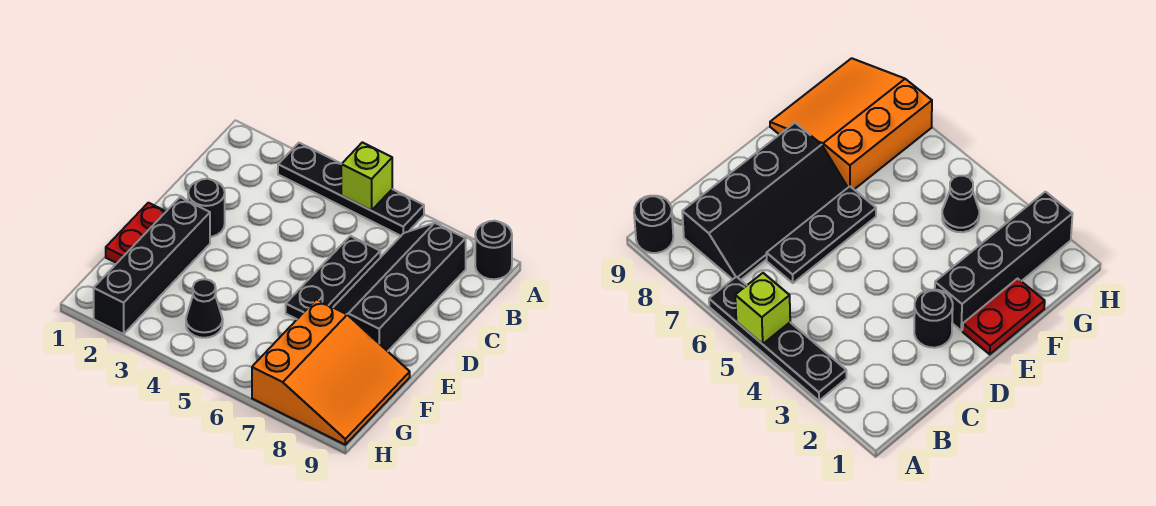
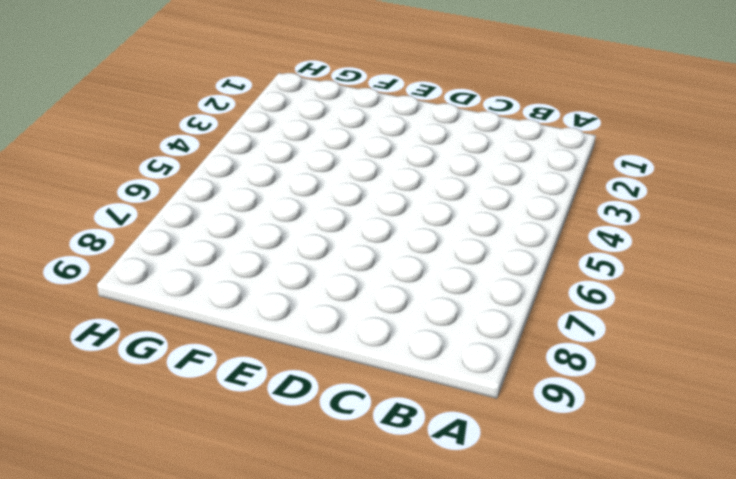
none -> black plate A3:A6 level 1
none -> black round brick A9 level 1

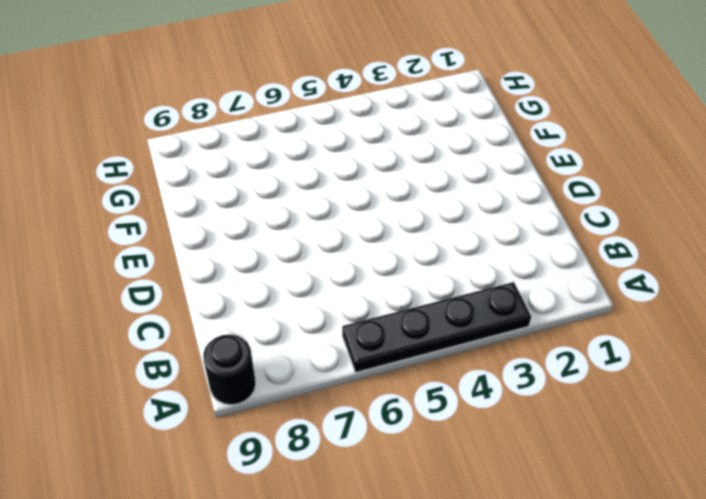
none -> black slope B7:E8 level 1 top 8
none -> black plate C6:E6 level 1

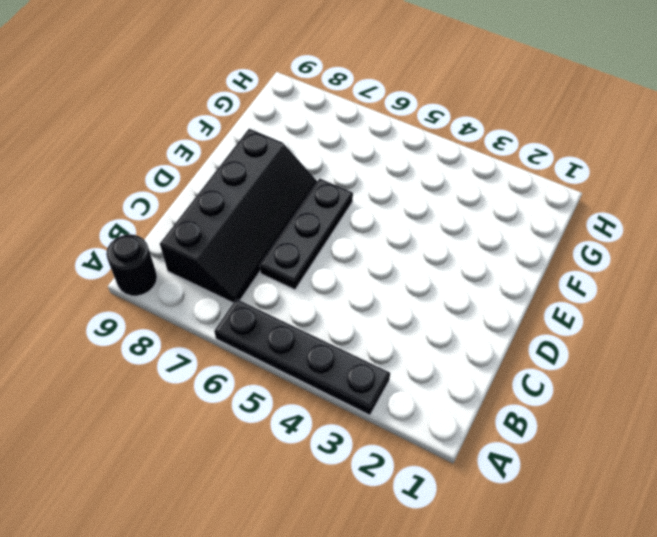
none -> black round brick D2 level 1
none -> red plate E1:F1 level 1

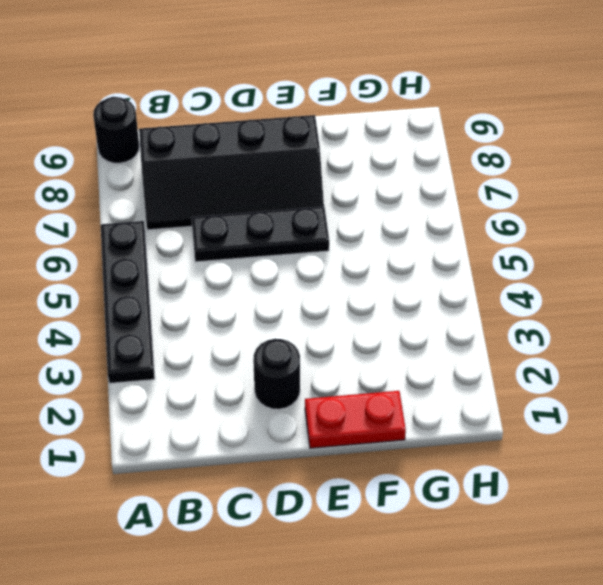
none -> black brick E2:H2 level 1
none -> orange slope F7:H9 level 1 top 7

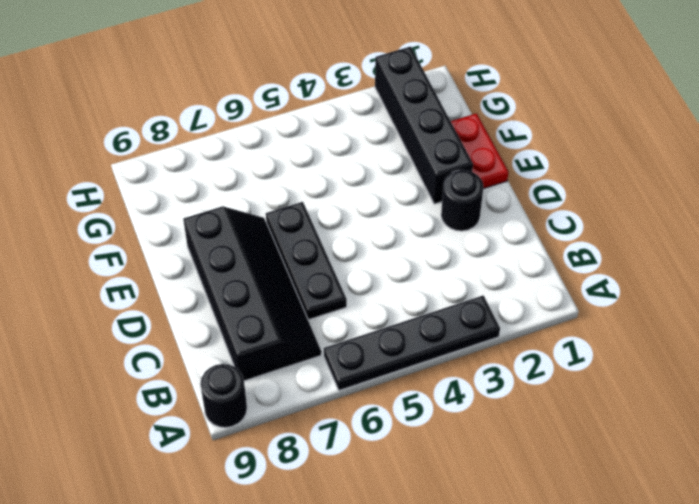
none -> orange slope F7:H9 level 1 top 7
none -> black cone G4 level 1

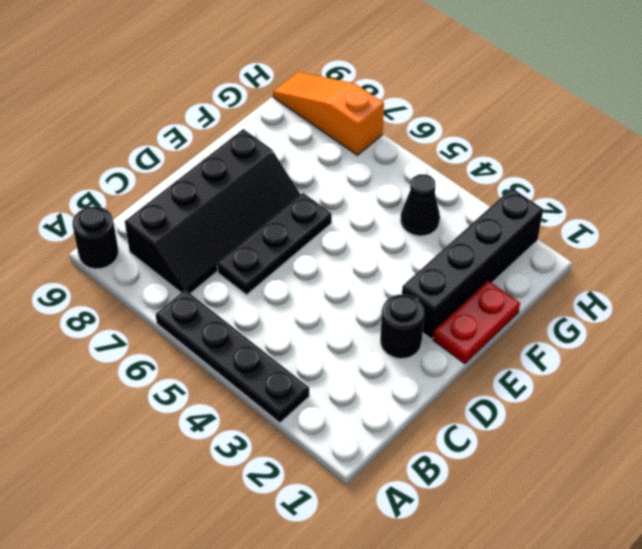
orange slope H7:H9 level 1 top 7 -> orange slope F7:H9 level 1 top 7
none -> lime brick A5 level 2

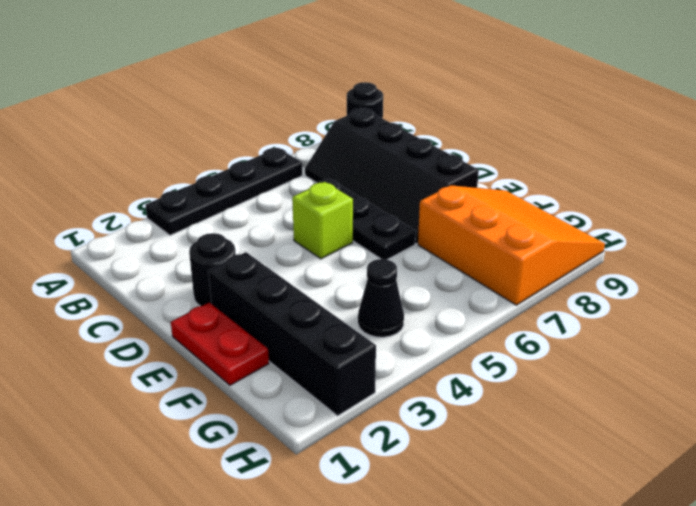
lime brick D5 level 1 -> lime brick A5 level 2

